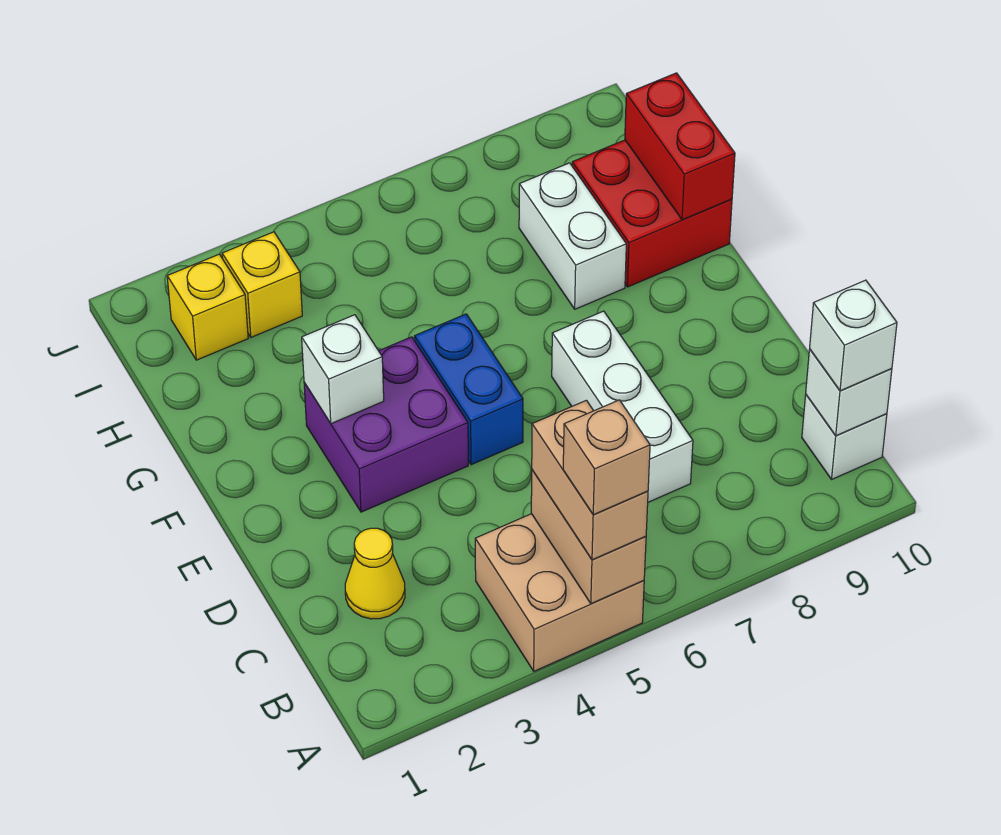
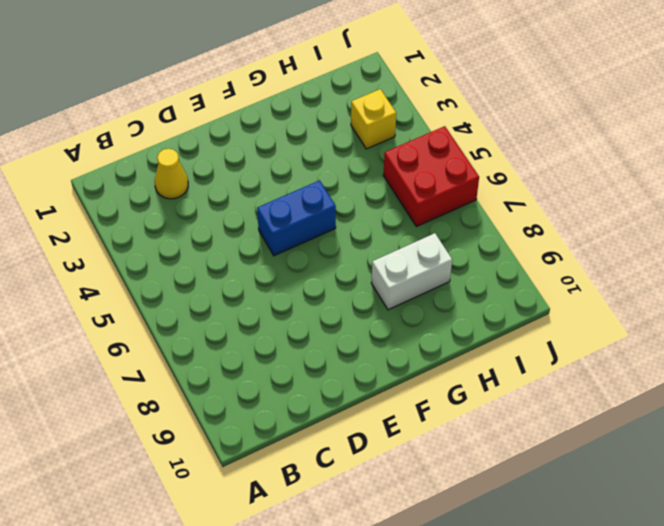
red brick I5:J6 level 1 -> red brick G9:H10 level 1
none -> tan brick A4:B5 level 1
none -> white brick B10 level 1
none -> white brick C7:E7 level 1

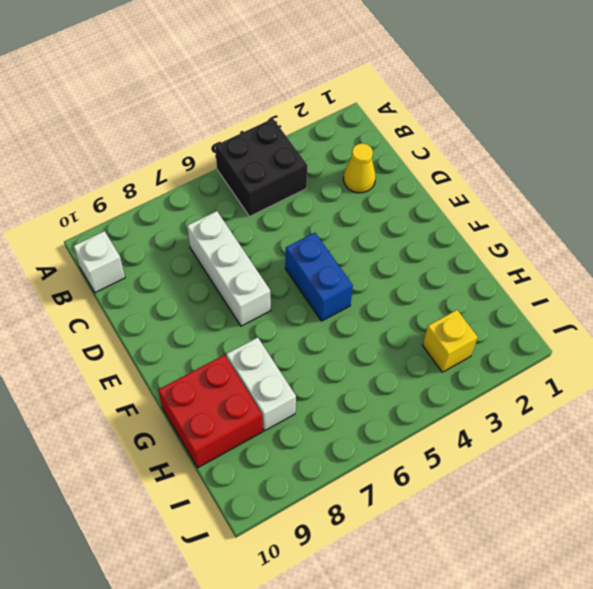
black brick A4:B5 level 1 -> tan brick A4:B5 level 1
none -> purple brick E3:F4 level 1
none -> yellow brick I2 level 1
none -> tan brick A5:B5 level 2

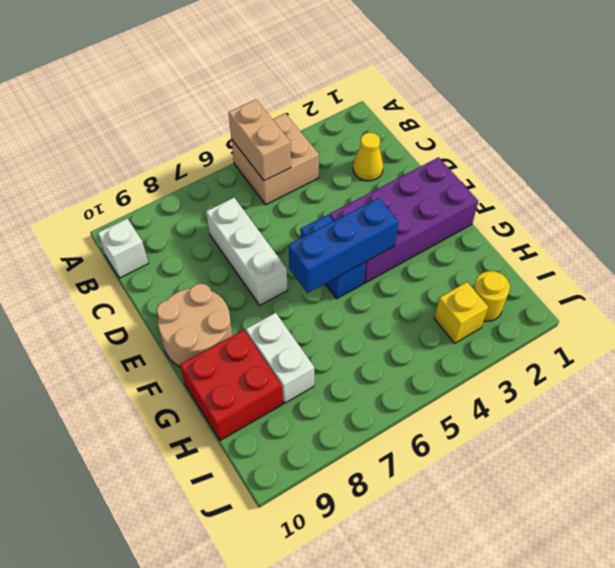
purple brick E1:F4 level 1 -> purple brick E3:F4 level 1
tan round brick E9:F10 level 1 -> none
blue brick F4:F6 level 2 -> none
yellow round brick I2 level 1 -> yellow brick I2 level 1
none -> white brick B10 level 2
none -> white brick F3 level 2
none -> red brick G10:H10 level 2

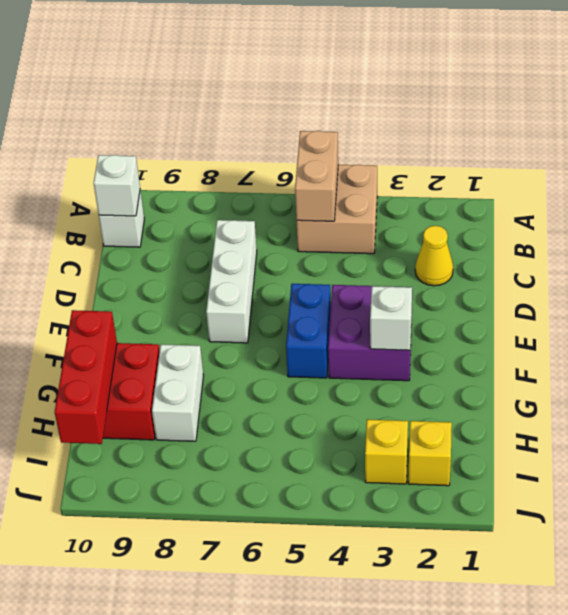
red brick G10:I10 level 2 -> red brick G10:H10 level 2
none -> tan brick A5:B5 level 3
none -> white brick B10 level 3
none -> tan brick A5 level 4

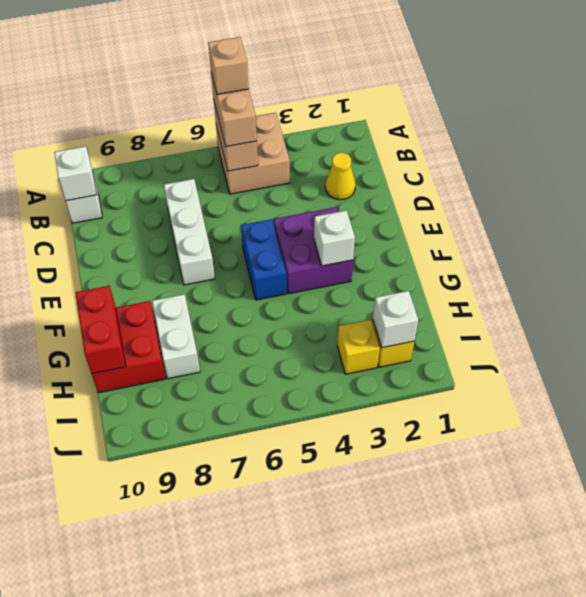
white brick I2 level 2 -> white brick B10 level 3

